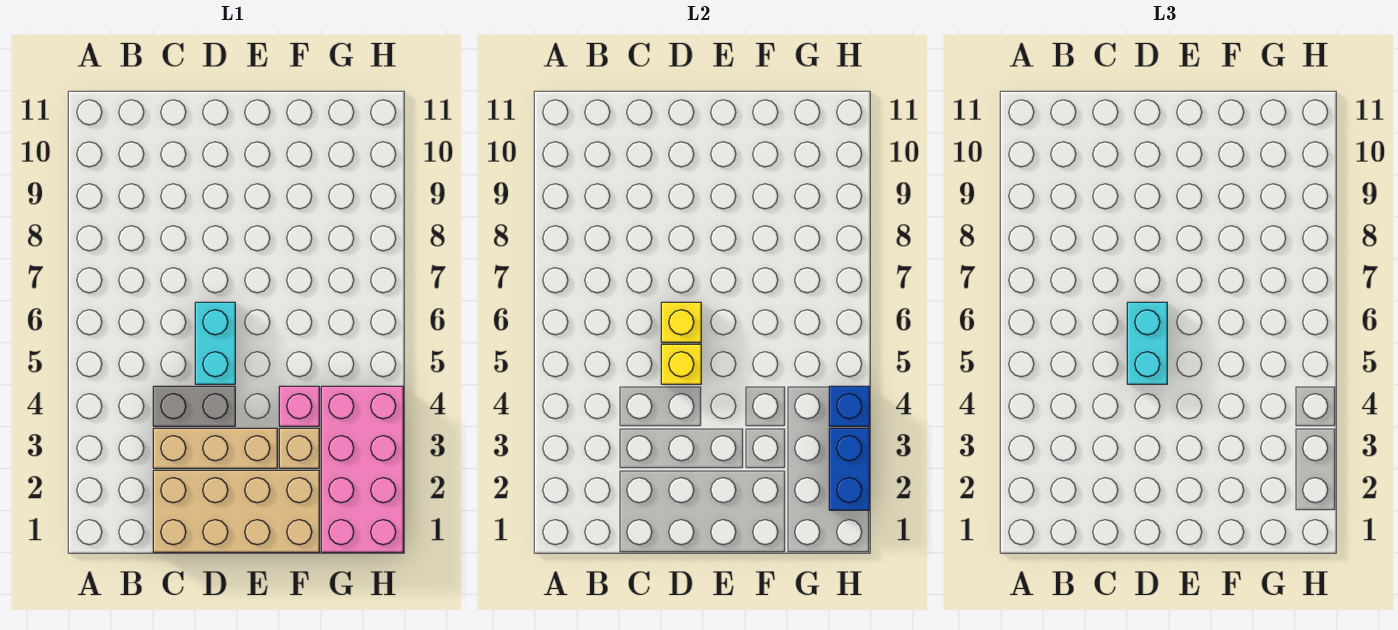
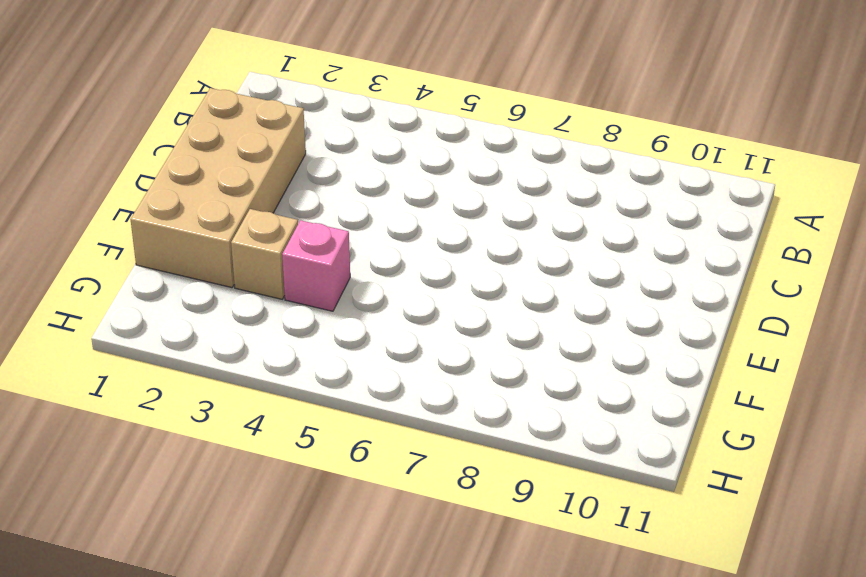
none -> tan brick C3:E3 level 1
none -> grey brick C4:D4 level 1
none -> cyan brick D5:D6 level 1

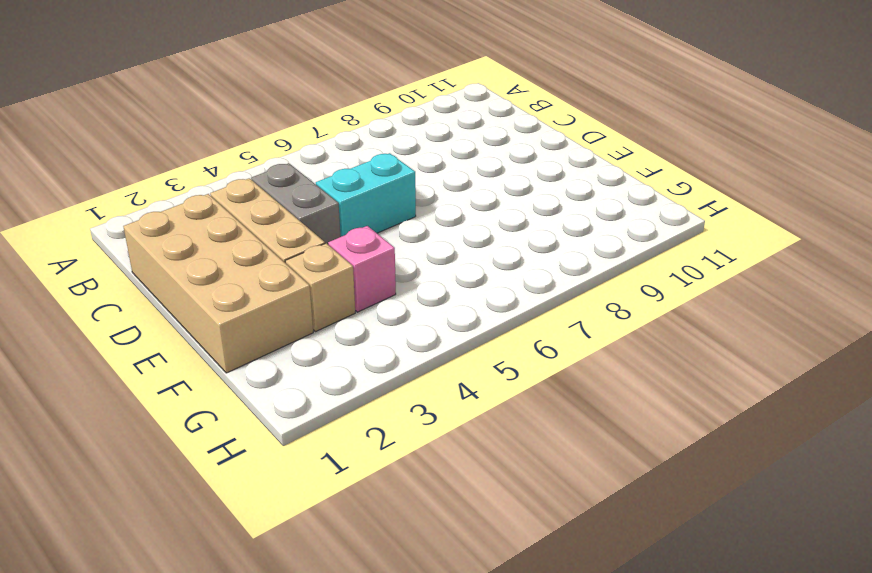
none -> pink brick G1:H4 level 1
none -> yellow brick D5 level 2
none -> yellow brick D6 level 2

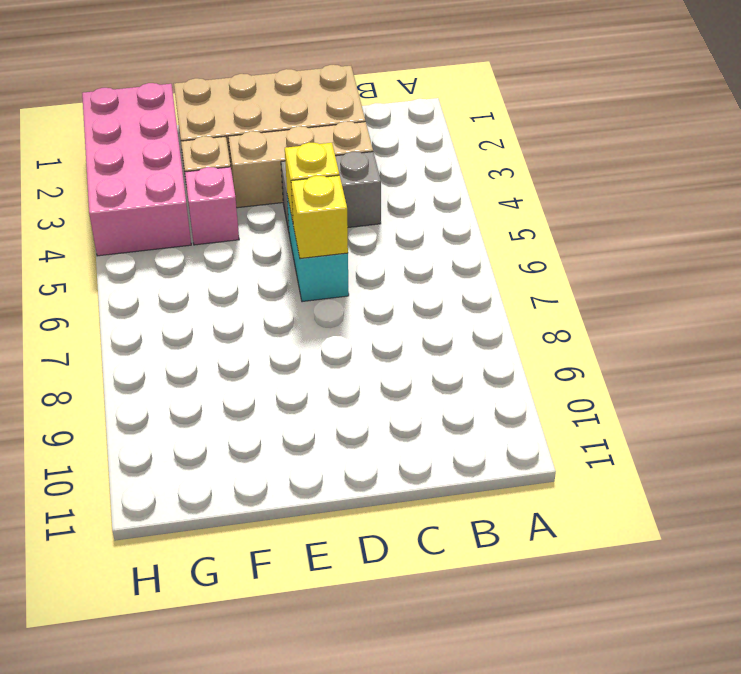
none -> blue brick H2:H3 level 2
none -> blue brick H4 level 2
none -> cyan brick D5:D6 level 3

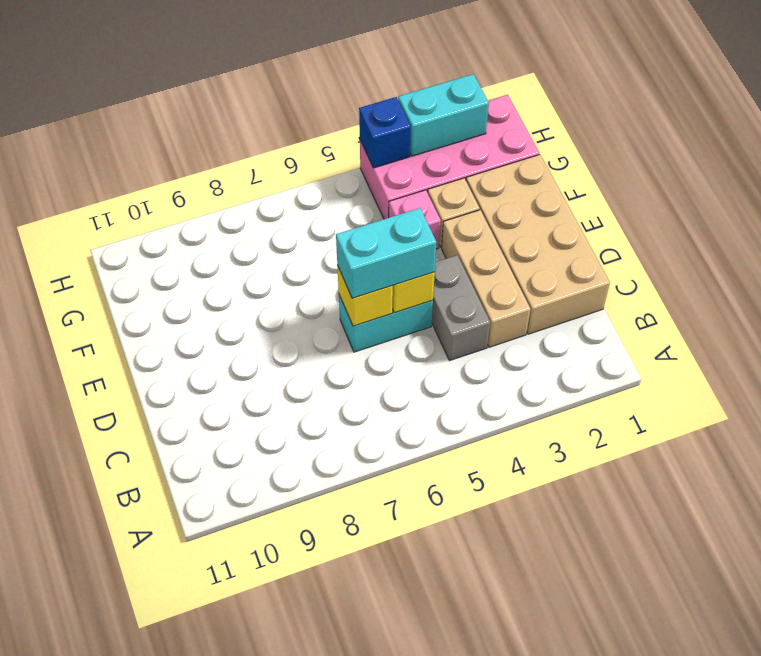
cyan brick H2:H3 level 2 -> blue brick H2:H3 level 2

